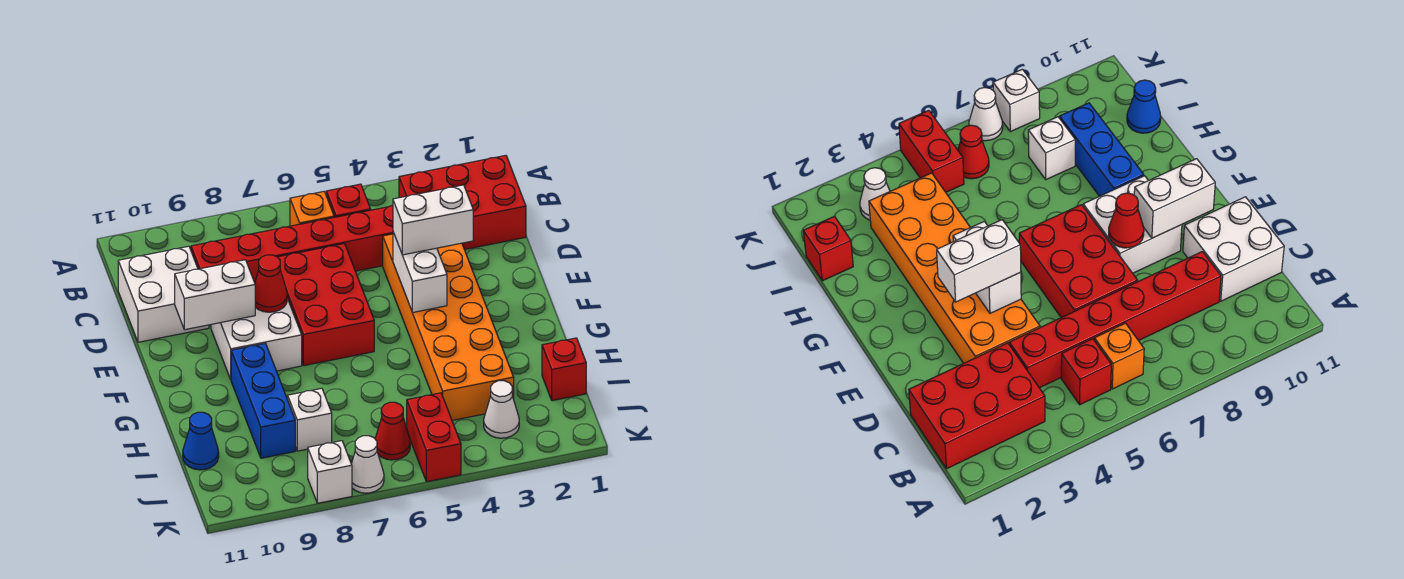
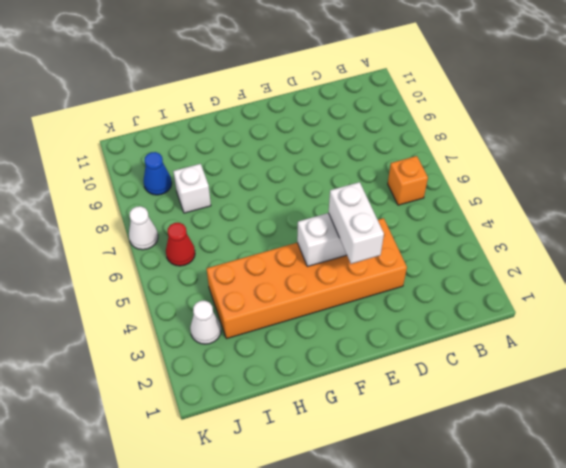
blue cone J9 level 1 -> blue cone I11 level 1
none -> red brick B1:C3 level 1
none -> red brick B5 level 1
none -> red brick C4:C9 level 1

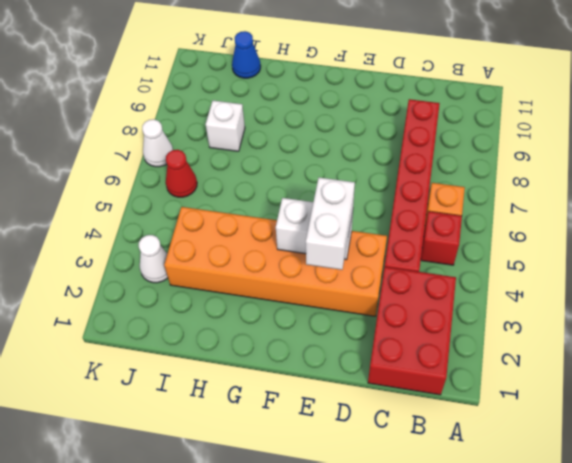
none -> white brick C10:D11 level 1
none -> red brick D6:F7 level 1
none -> white brick E8:F9 level 1

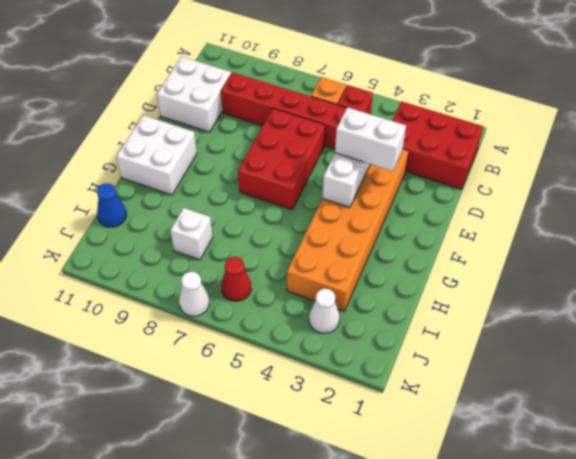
white brick F10:G11 level 1 -> white brick E8:F9 level 1
none -> blue brick G9:I9 level 1
none -> red brick I1 level 1
none -> red brick J5:K5 level 1

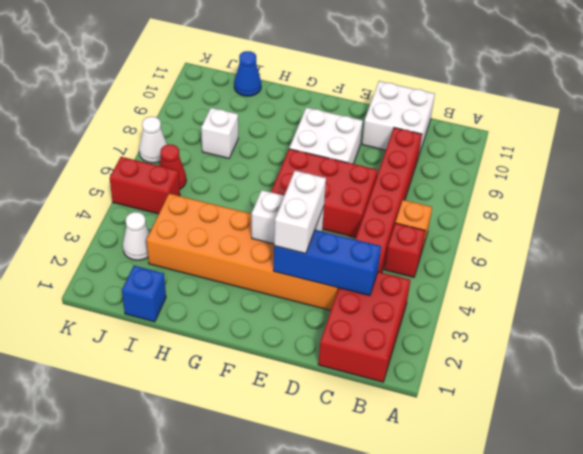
blue brick C3:E3 level 2 -> blue brick G9:I9 level 1
blue brick I1 level 1 -> red brick I1 level 1
none -> white brick K8 level 1
none -> red cone E8 level 2
none -> white brick E9:E10 level 2

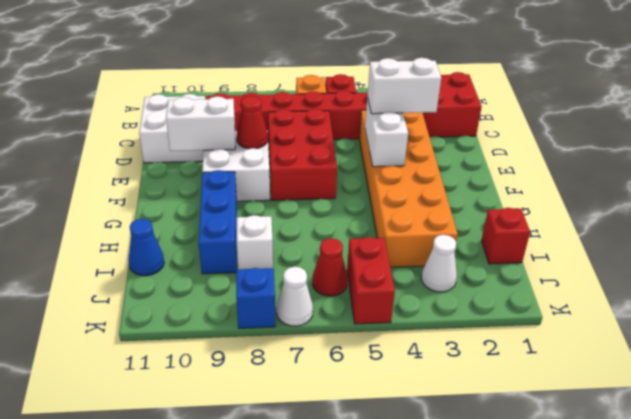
blue brick K8 level 1 -> white brick K8 level 1

